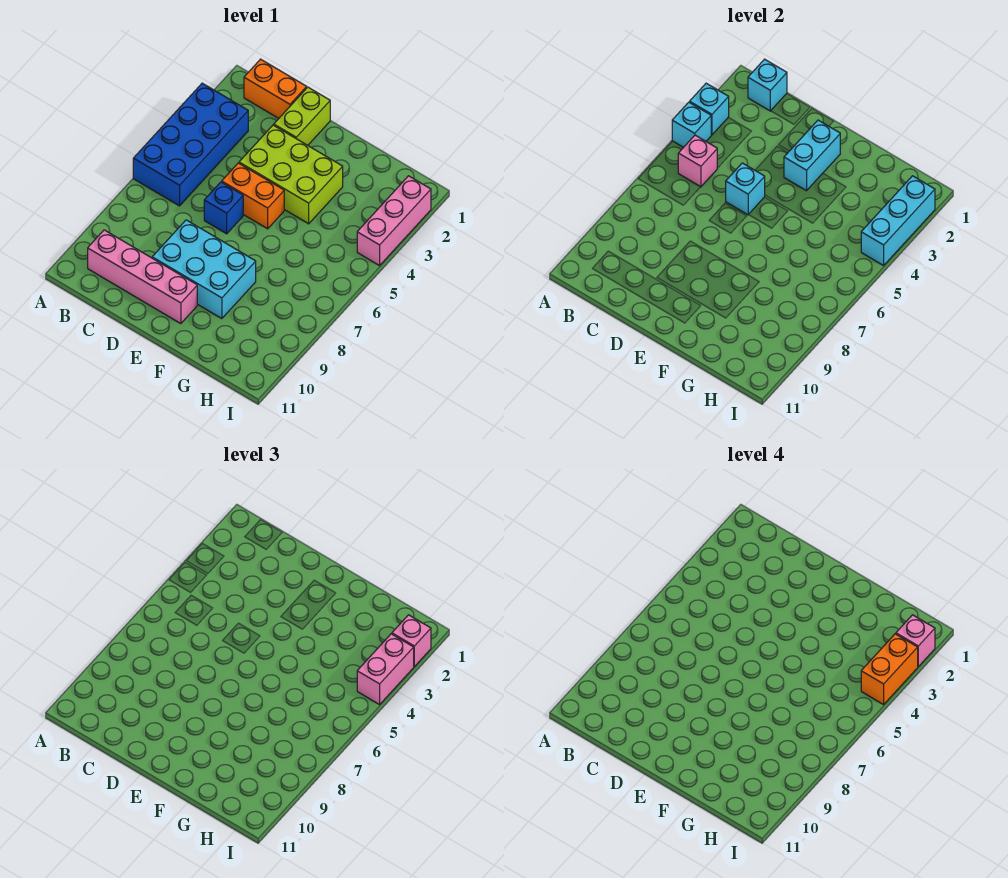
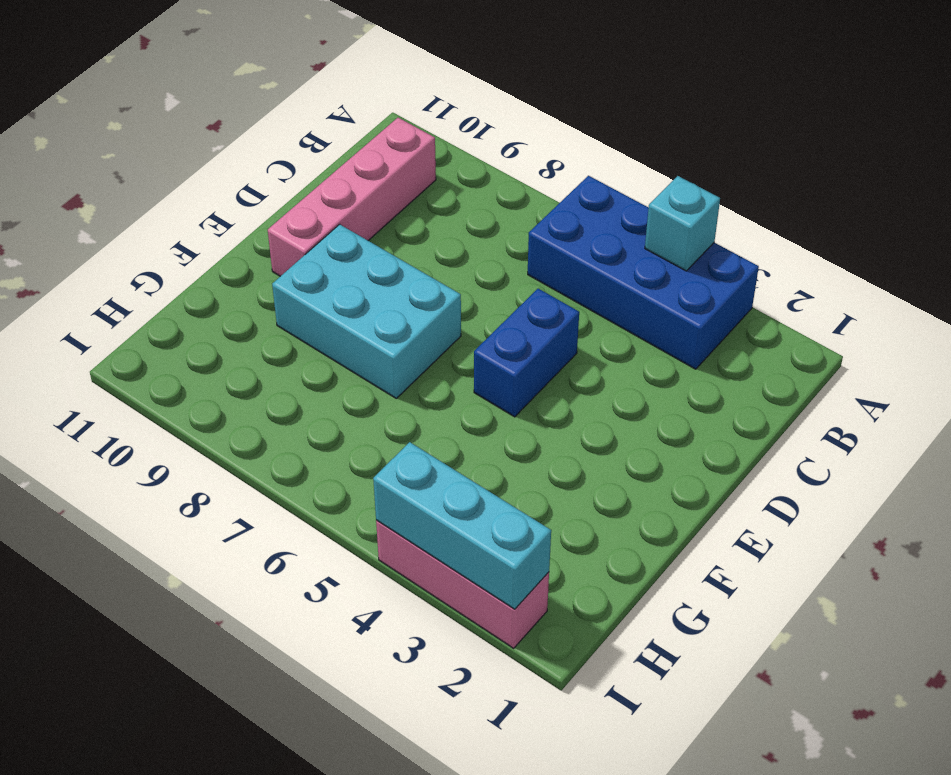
blue brick D5:E5 level 1 -> orange brick D5:E5 level 1
cyan brick E7:F9 level 1 -> cyan brick D8:F9 level 1
none -> orange brick B1:C1 level 1
none -> lime brick D1:D2 level 1
none -> lime brick D3:F4 level 1

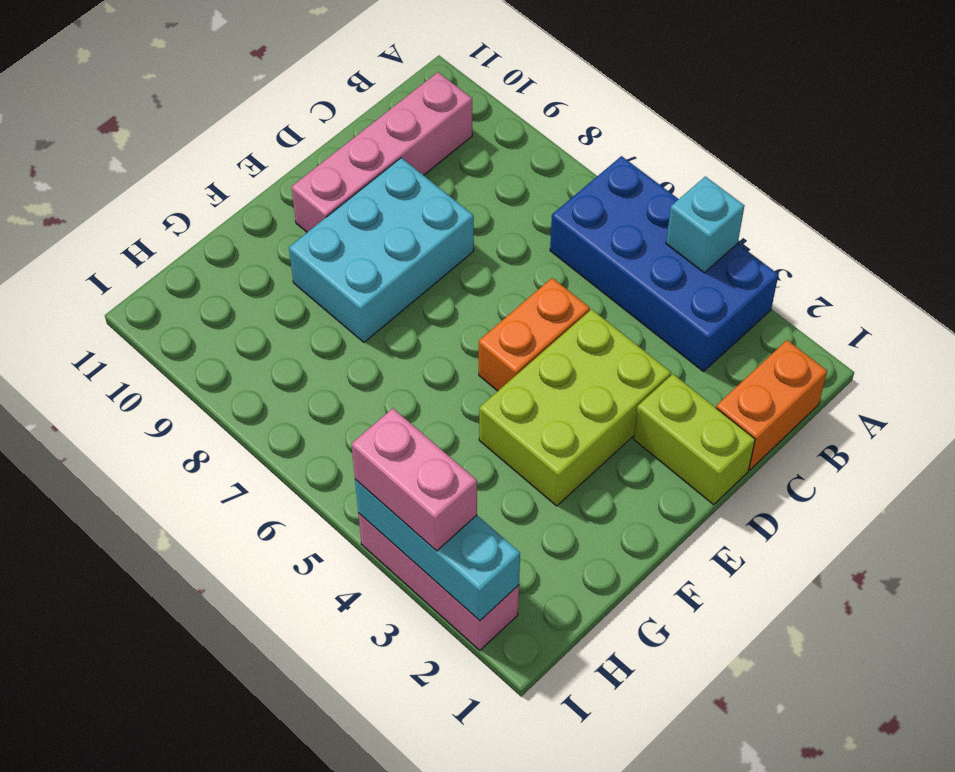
none -> blue brick D6 level 1
none -> cyan brick A3 level 2
none -> cyan brick B1 level 2

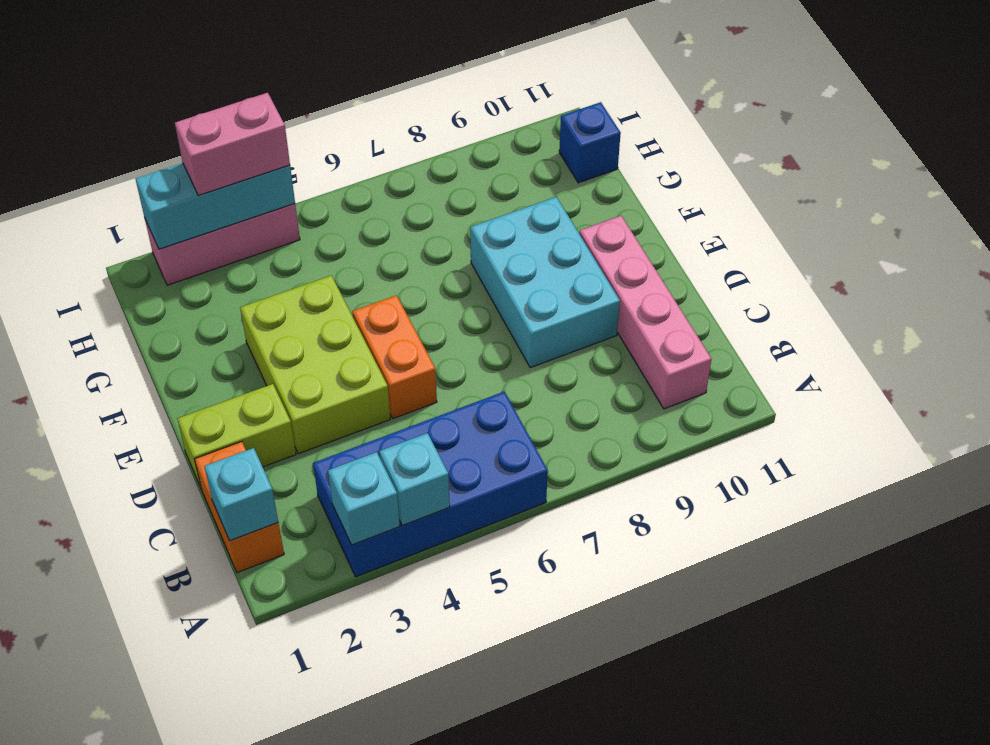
blue brick H11 level 1 -> blue brick D6 level 1
none -> pink brick B5 level 2
none -> cyan brick D5 level 2
none -> cyan brick E2:E3 level 2

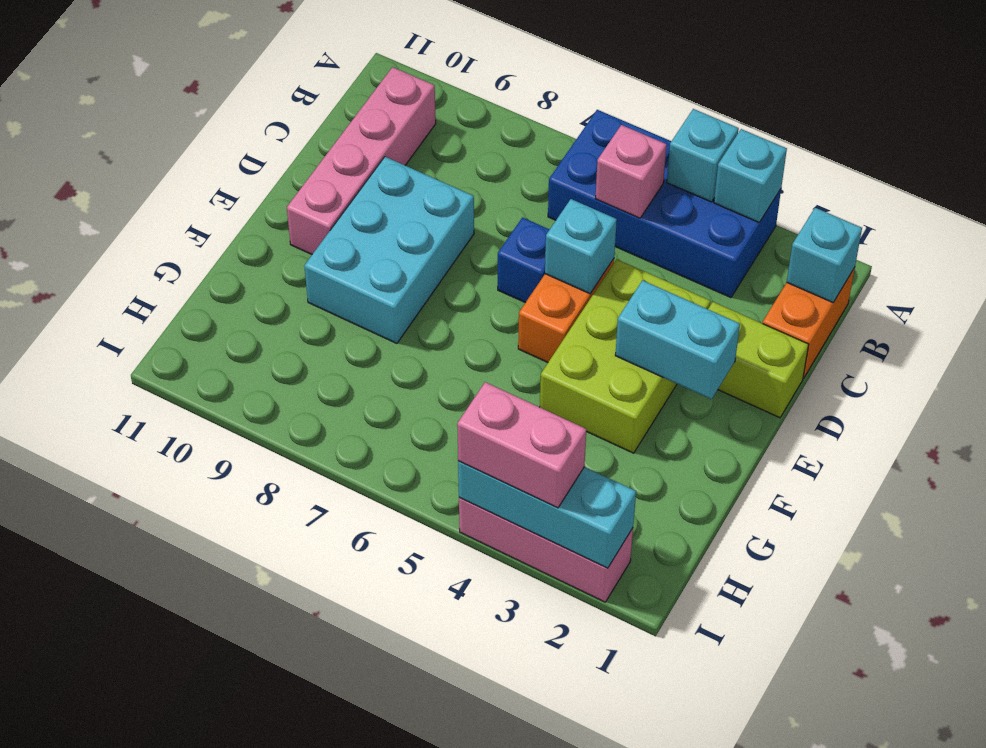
none -> pink brick I2 level 3
none -> pink brick I2 level 4
none -> orange brick I3:I4 level 4

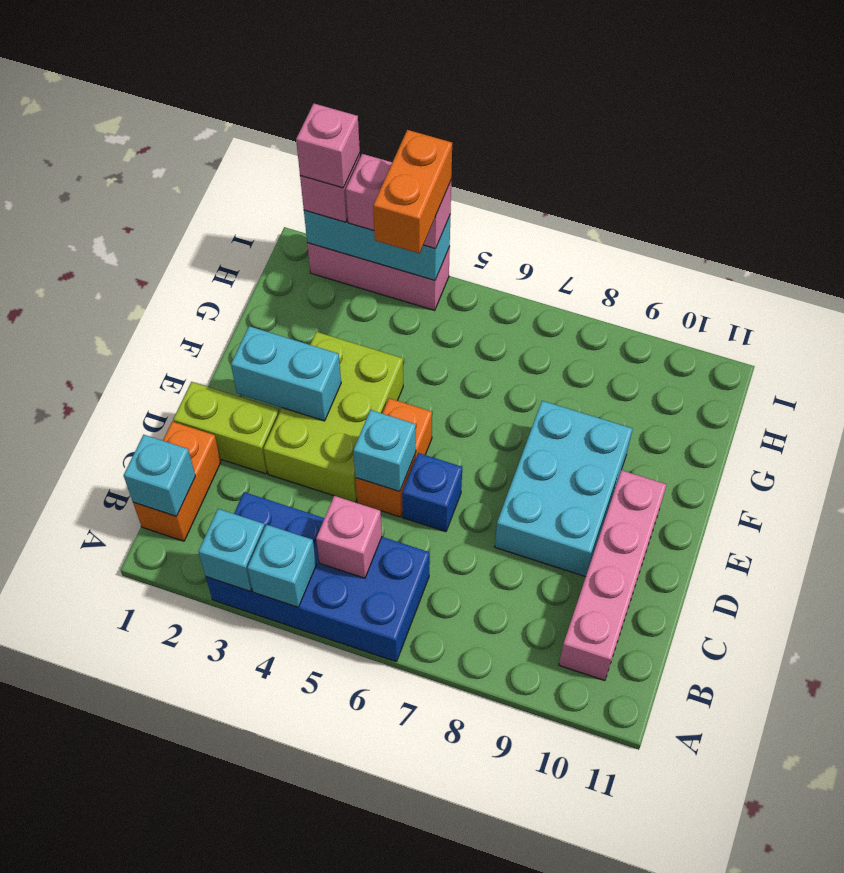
orange brick H4:I4 level 4 -> orange brick I3:I4 level 4

